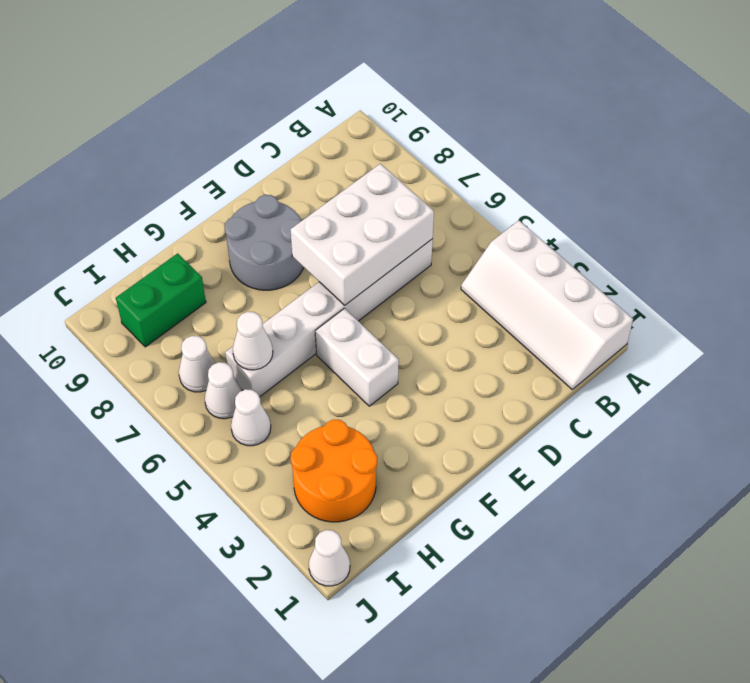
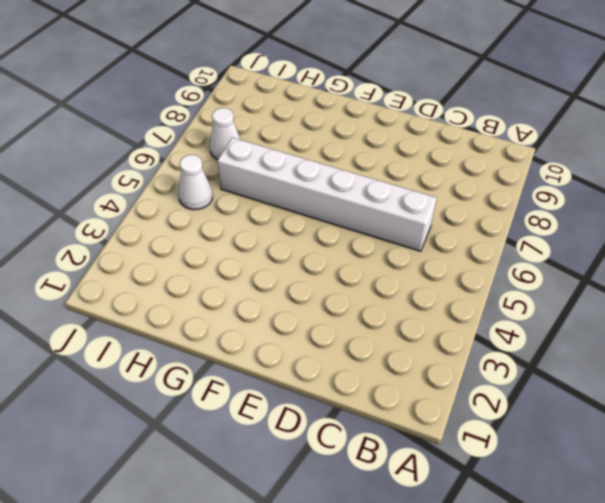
none -> white slope A1:B4 level 1 top A
none -> grey round brick E8:F9 level 1
none -> white brick F4:F5 level 1

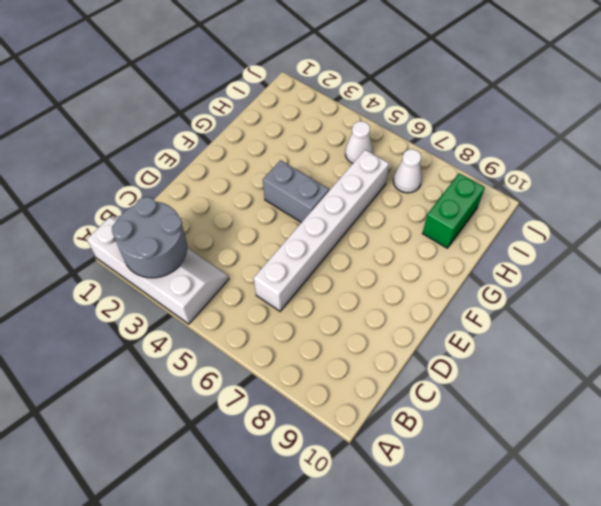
grey round brick A2:B3 level 2 -> grey round brick E8:F9 level 1
grey brick F4:F5 level 1 -> white brick F4:F5 level 1
none -> orange round brick H2:I3 level 1
none -> white cone I6 level 1
none -> white cone J1 level 1

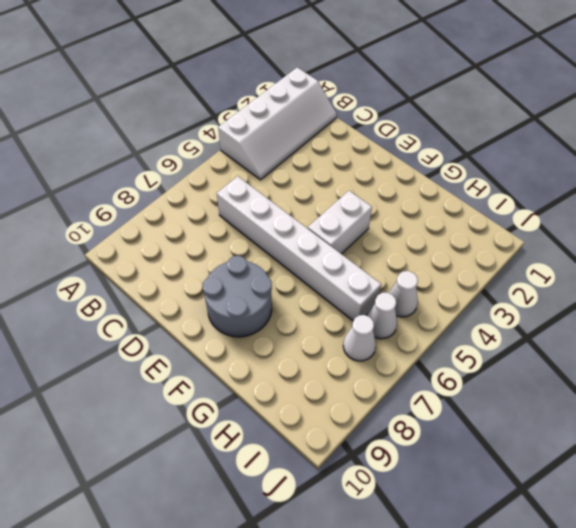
none -> orange round brick H2:I3 level 1
none -> green brick H9:I9 level 1
none -> white cone J1 level 1

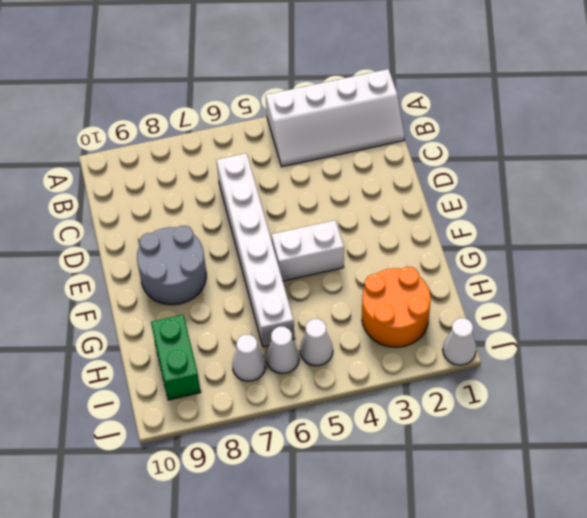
none -> white brick C6:E7 level 2
none -> white cone H6 level 2

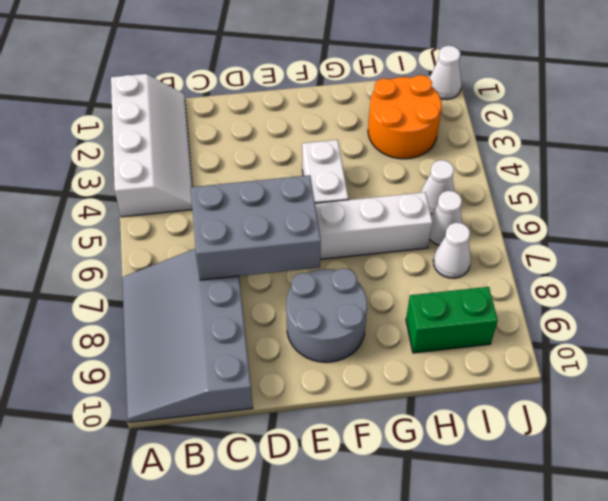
grey slope A7:C10 level 1 top C -> none
grey brick C6:E7 level 2 -> white brick C6:E7 level 2
none -> white cone H6 level 2

